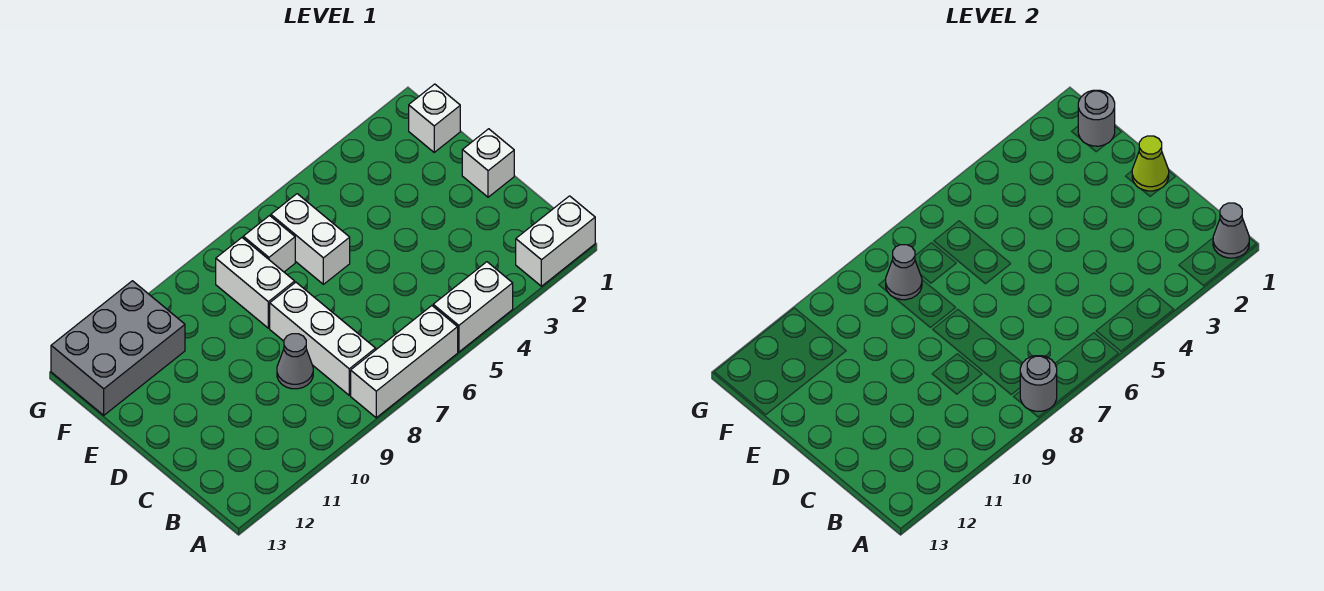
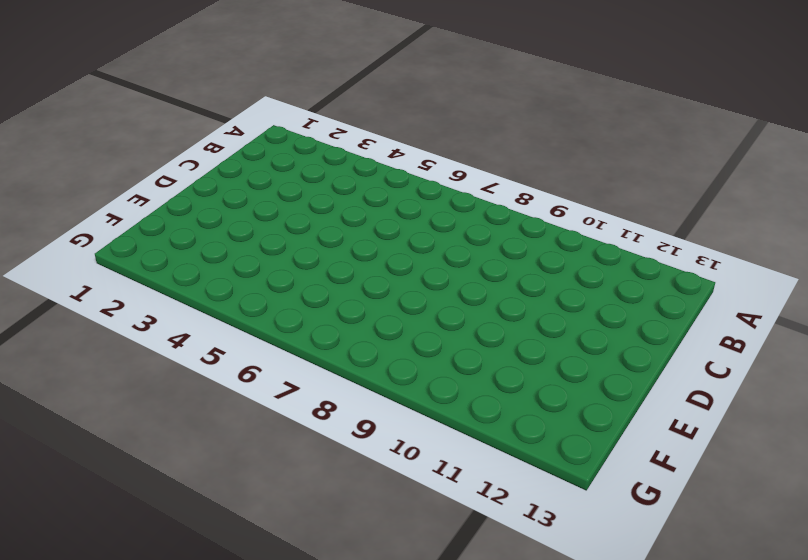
none -> white brick A1:A2 level 1
none -> white brick A4:A5 level 1
none -> white brick A6:A8 level 1

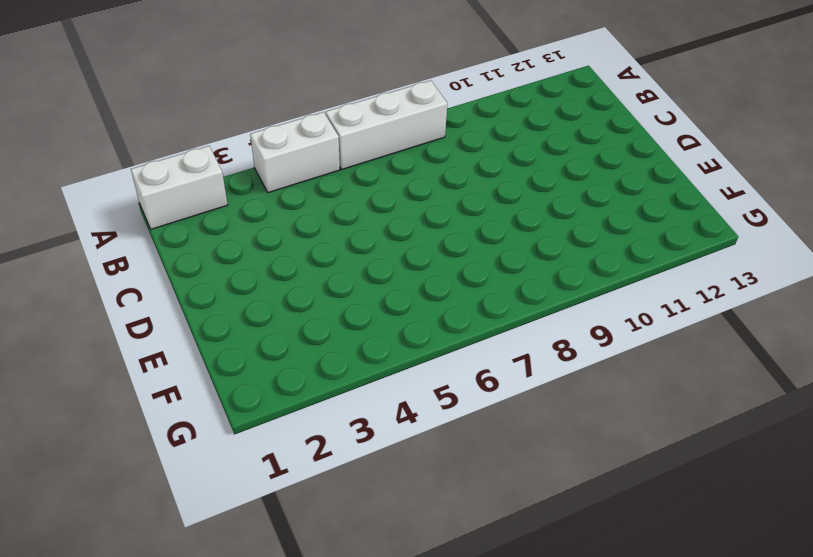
none -> white brick B8:D8 level 1
none -> grey cone C9 level 1
none -> white brick D1 level 1

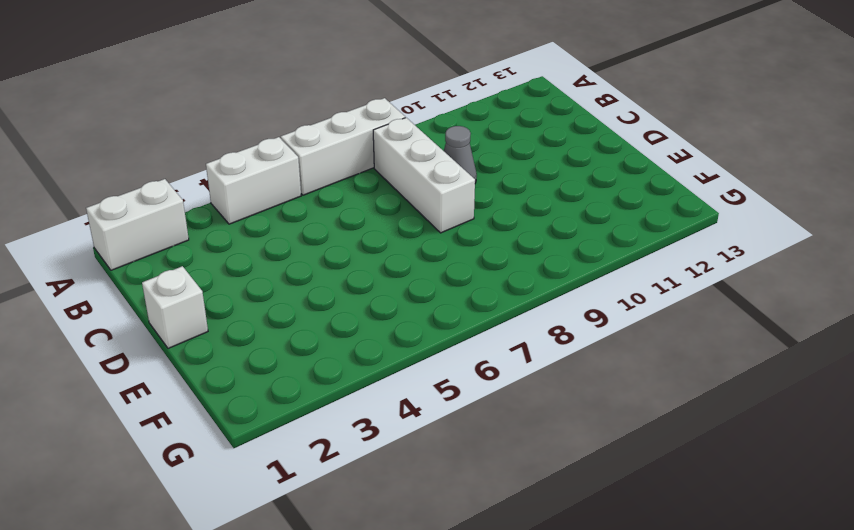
none -> white brick E6:F6 level 1
none -> white brick E8:F8 level 1
none -> white brick F1 level 1

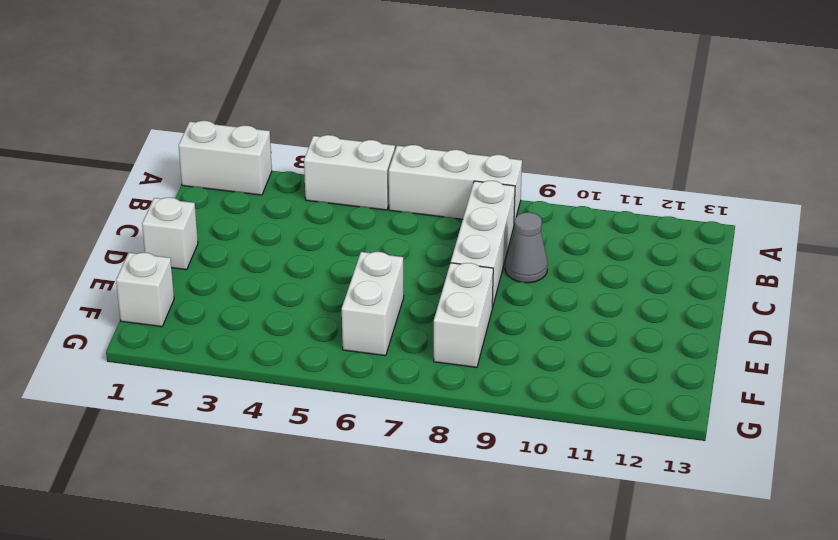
none -> white brick F7 level 1
none -> grey brick F11:G13 level 1
none -> grey cone A1 level 2

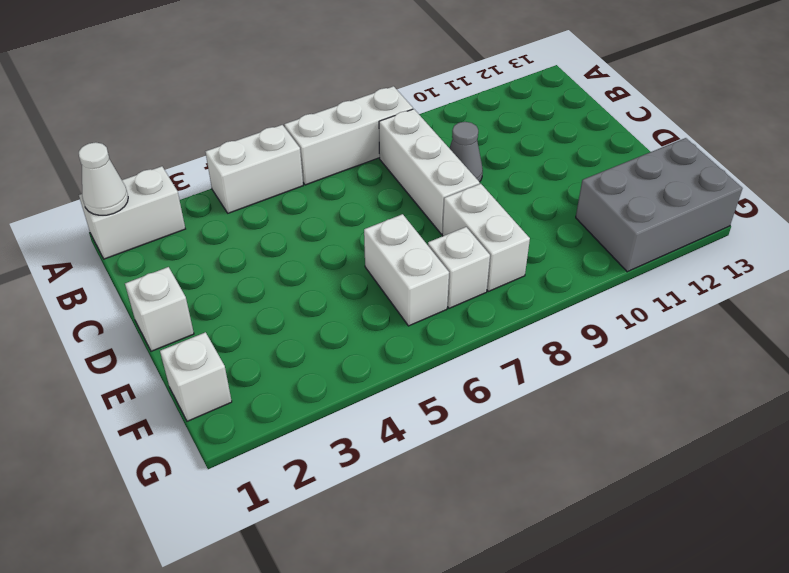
white cone A1 level 2 -> grey cone A1 level 2
none -> grey round brick A8 level 2
none -> lime cone D1 level 2
none -> grey round brick F1 level 2

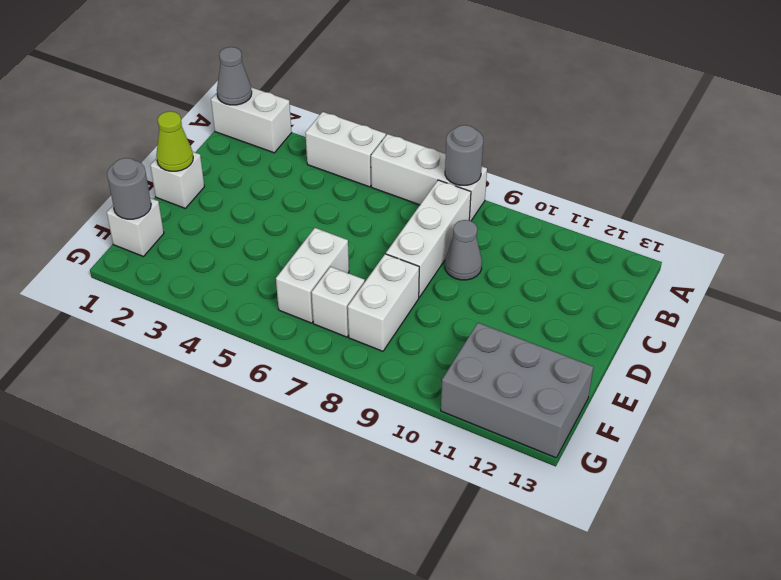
none -> grey cone F8 level 2

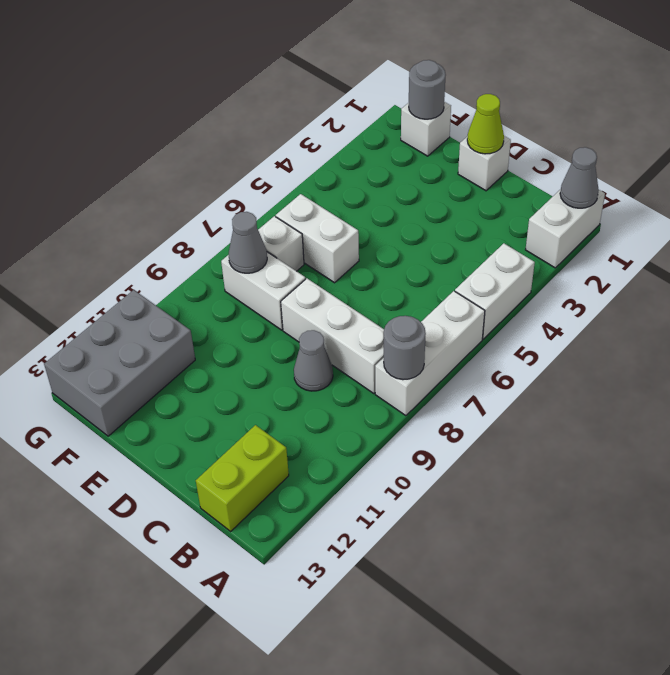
lime brick B12:B13 level 1 -> none

